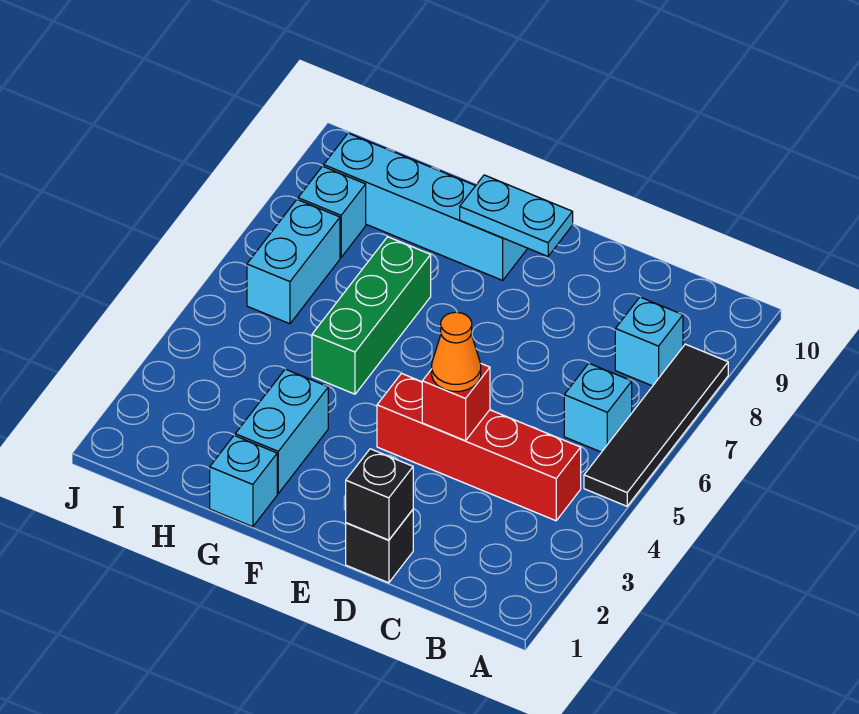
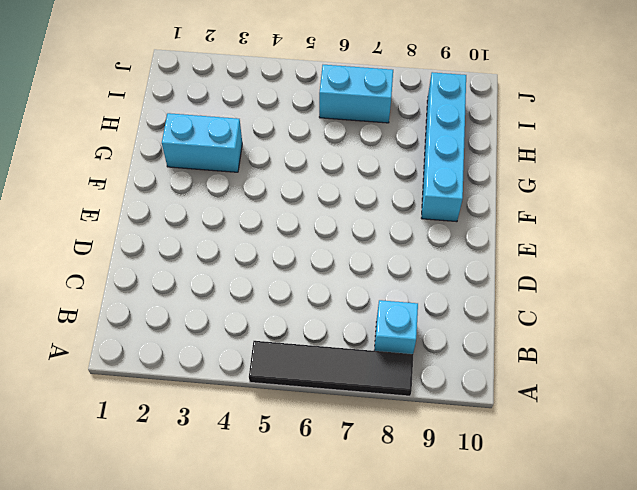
none -> red brick B4:E4 level 1
none -> cyan brick B6 level 1
none -> black brick D1 level 1

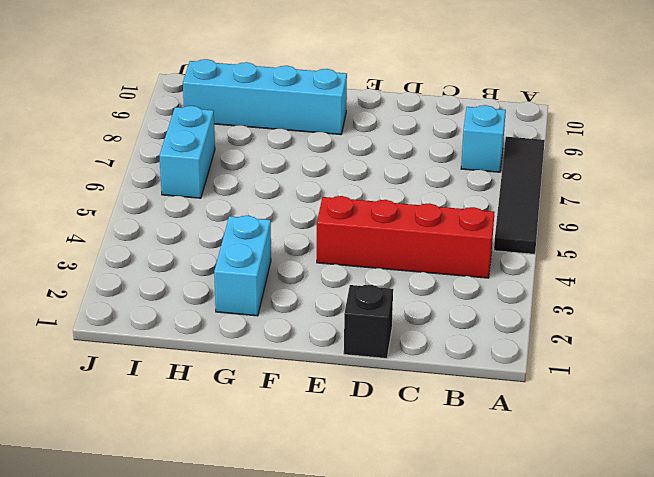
none -> cyan brick B6 level 1
none -> cyan brick G1 level 1
none -> green brick G5:G7 level 1

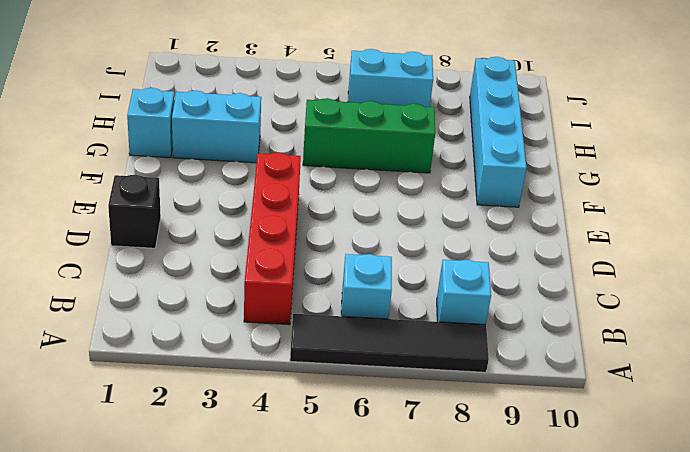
none -> cyan brick I8 level 1
none -> black brick D1 level 2
none -> red brick D4 level 2

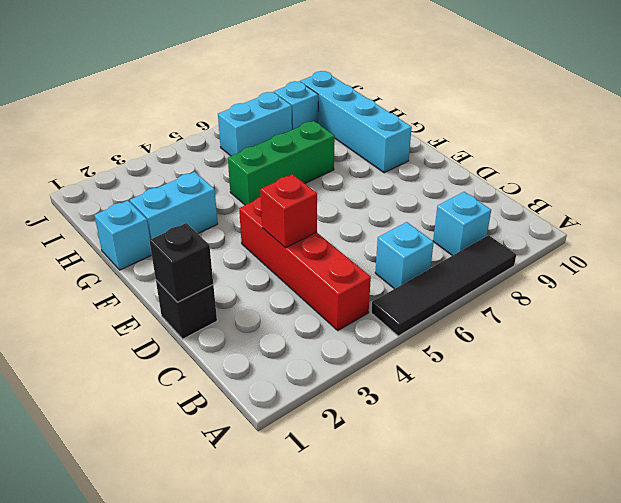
none -> cyan plate E9:F9 level 2
none -> orange cone D4 level 3

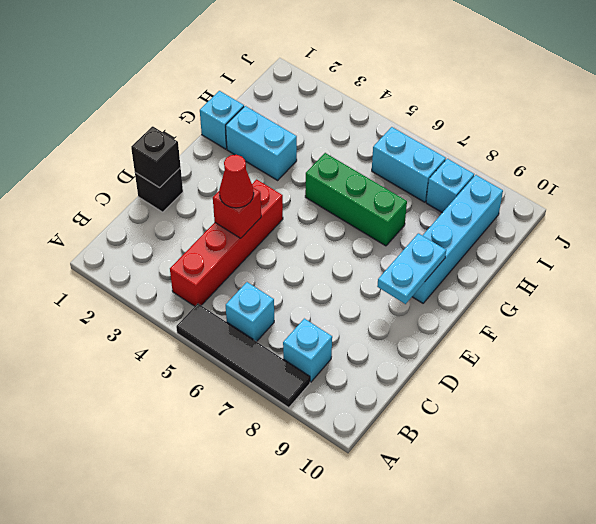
red cone D4 level 3 -> orange cone D4 level 3

